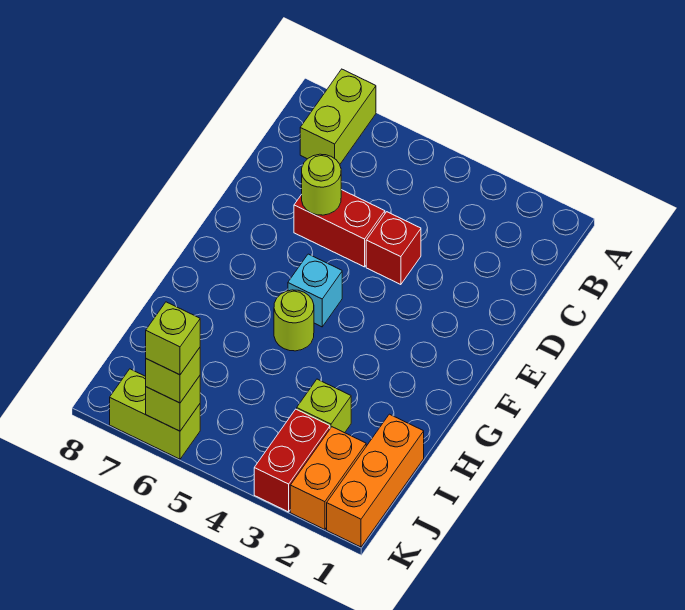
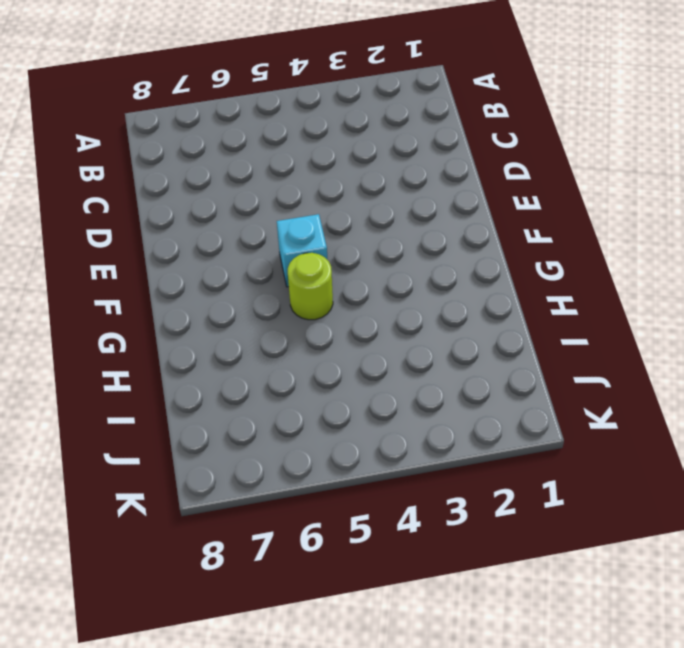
none -> lime brick A7:B7 level 1
none -> red brick D4 level 1
none -> red brick D5:D6 level 1

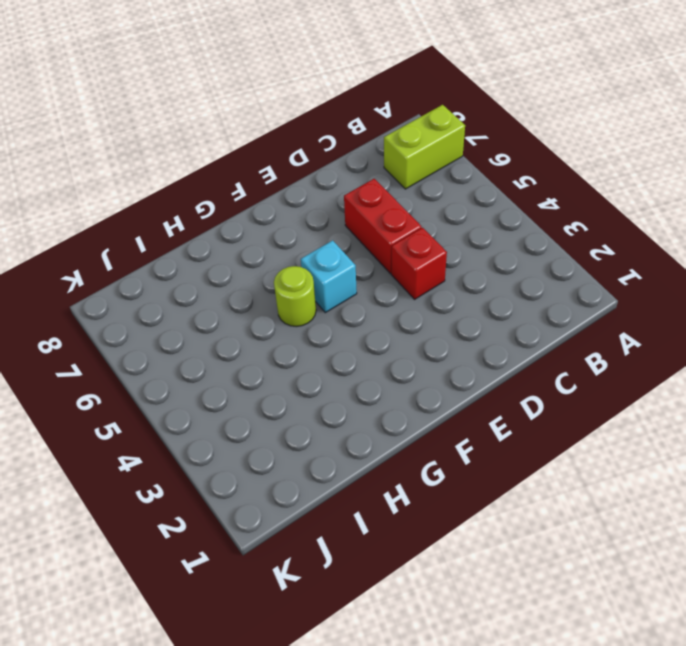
none -> orange brick I1:K1 level 1
none -> lime brick I3 level 1
none -> orange brick J2:K2 level 1

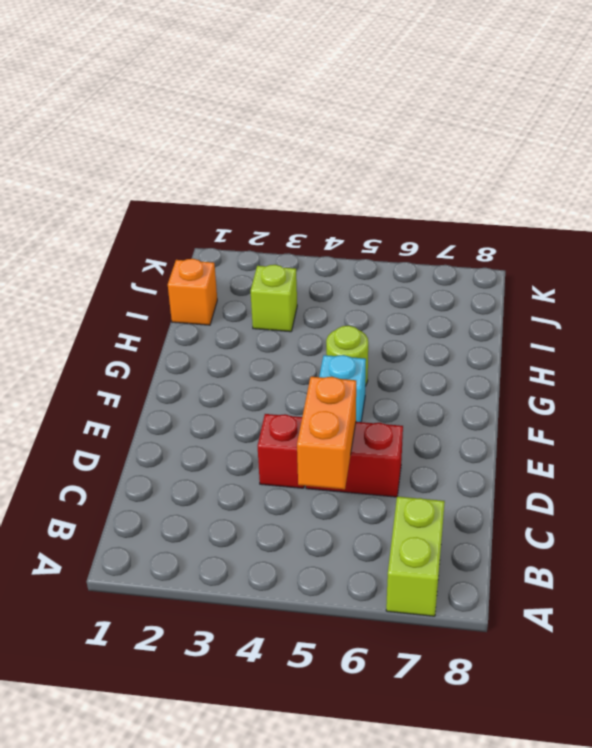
orange brick C5:D5 level 2 -> orange brick J2:K2 level 1
orange brick I1 level 1 -> orange brick I1:K1 level 1
none -> red brick J3:K3 level 1
none -> lime brick K6:K7 level 1
none -> lime round brick D6 level 2

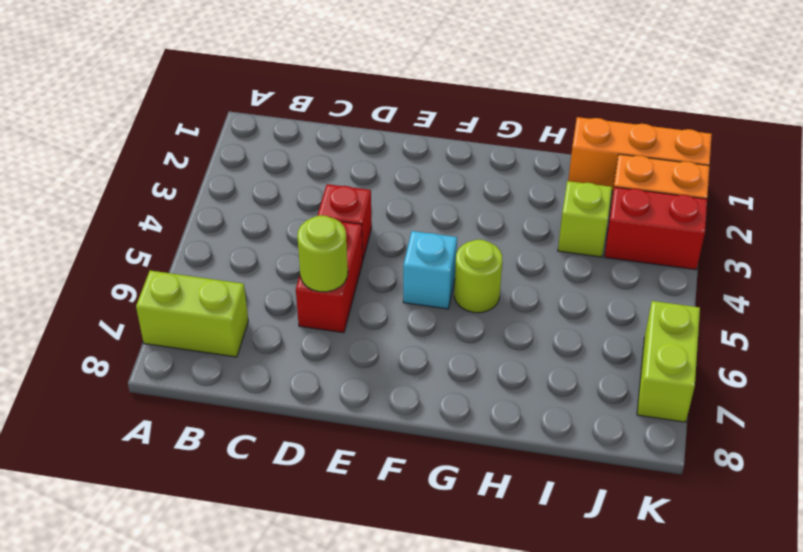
none -> lime brick K6 level 2
none -> lime brick K6 level 3
none -> lime brick K6 level 4

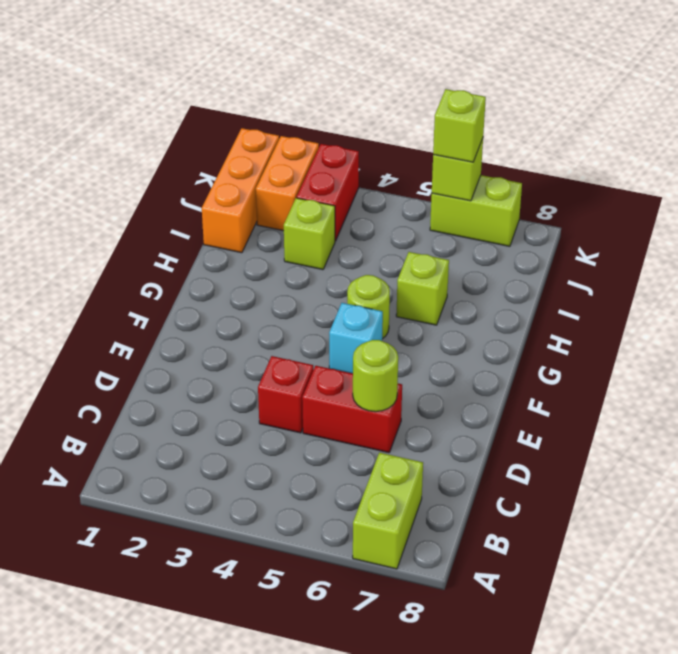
lime brick H6 level 1 -> lime brick K6 level 4

